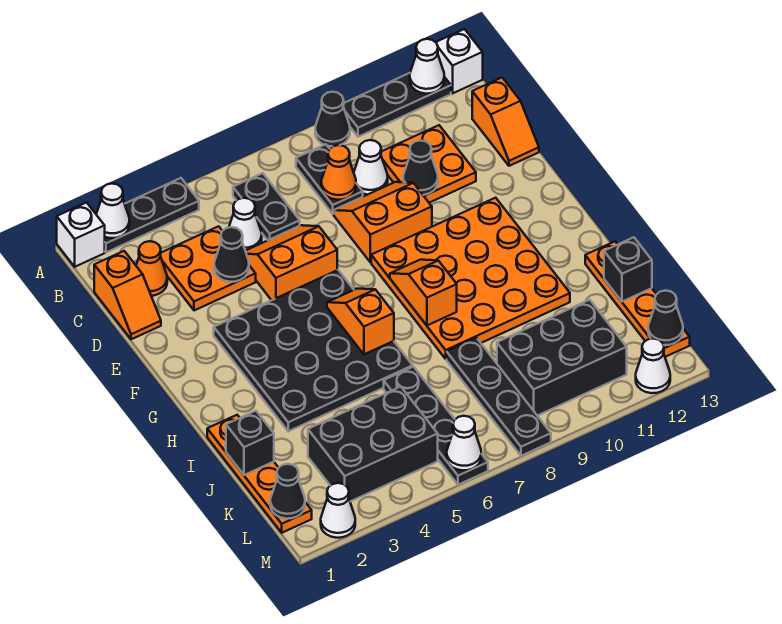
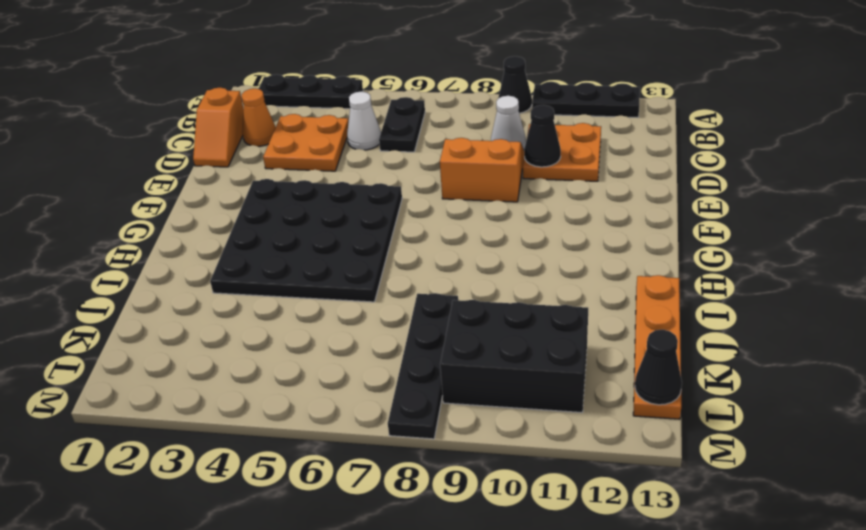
none -> white brick A1 level 1
none -> white brick A13 level 1
none -> black plate B8:C8 level 1
none -> orange slope C13:D13 level 1 top C

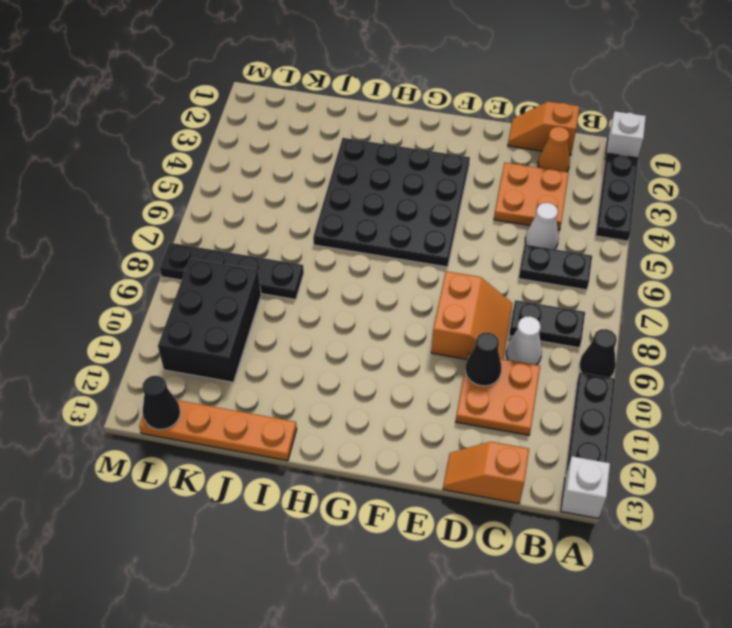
none -> orange slope D5:E6 level 1 top E
none -> orange plate F8:I11 level 1
none -> orange plate I1:L1 level 1
none -> black plate J6:M6 level 1

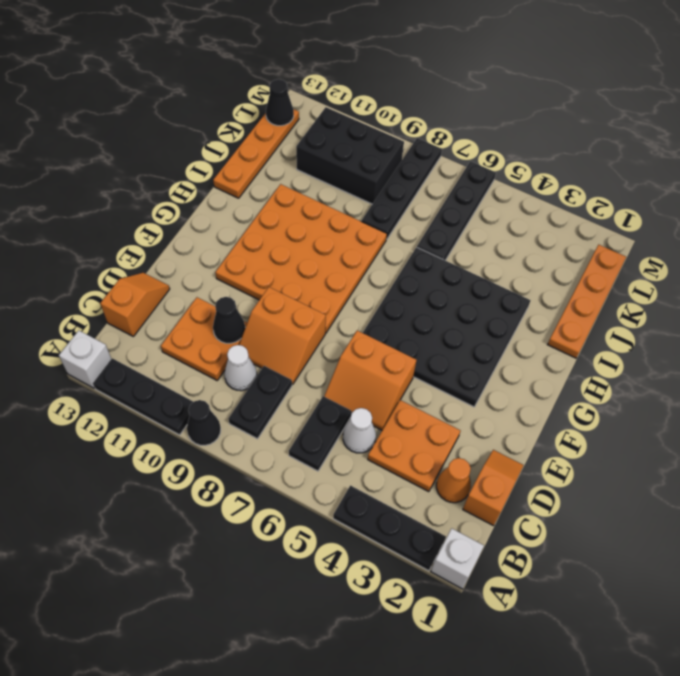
none -> black brick K3:L5 level 1
none -> white cone M2 level 1
none -> white cone M12 level 1
none -> white cone A2 level 2

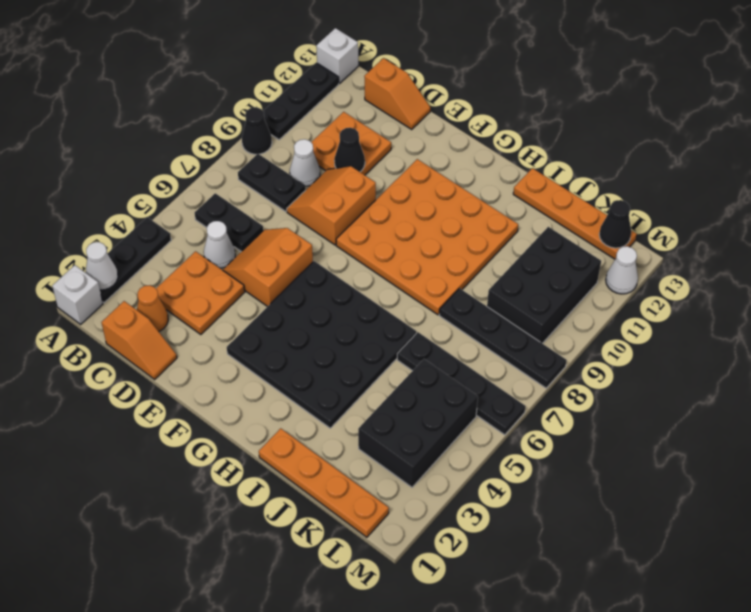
none -> white cone M2 level 1
none -> white cone A12 level 2
none -> orange cone C8 level 2
none -> black cone D4 level 2

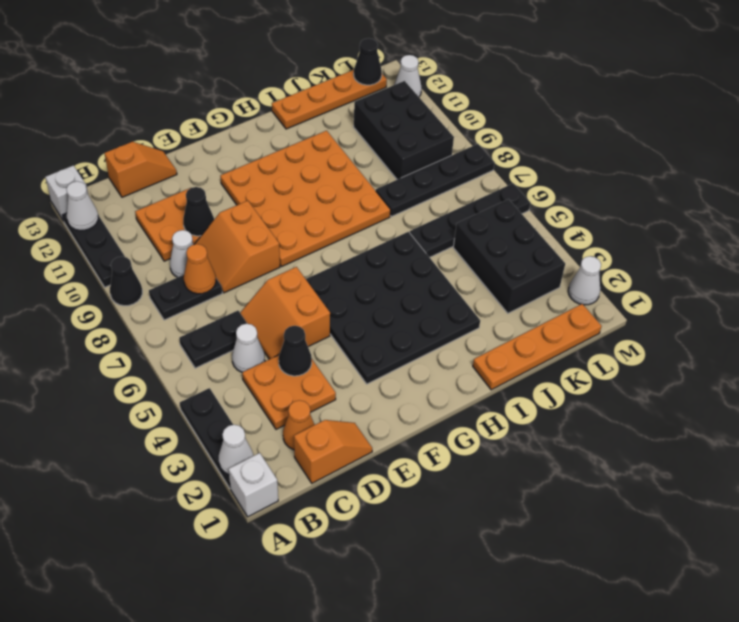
none -> orange slope G6:H6 level 2 top H
none -> orange slope G8:H8 level 2 top H
none -> black brick J1 level 2
none -> black brick J13 level 2

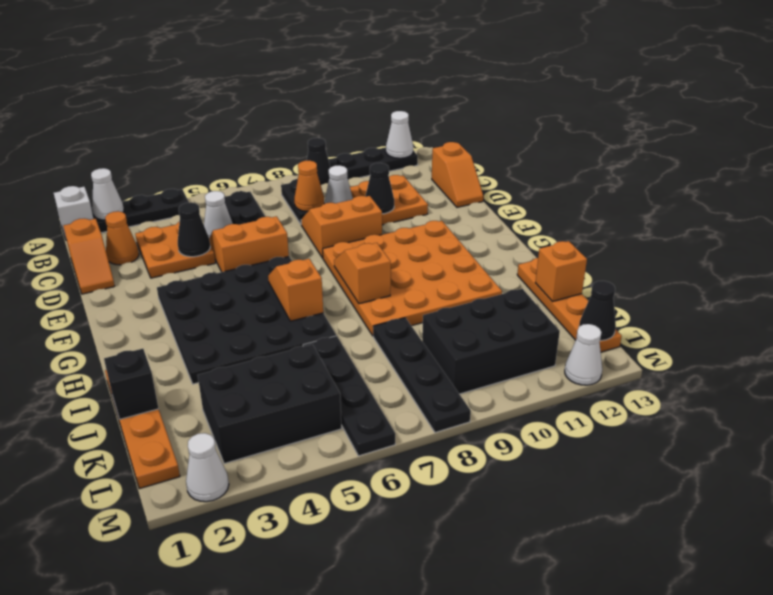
orange brick J13 level 2 -> black brick J13 level 2
none -> white brick A13 level 1
none -> black cone L1 level 2
none -> white cone M6 level 2

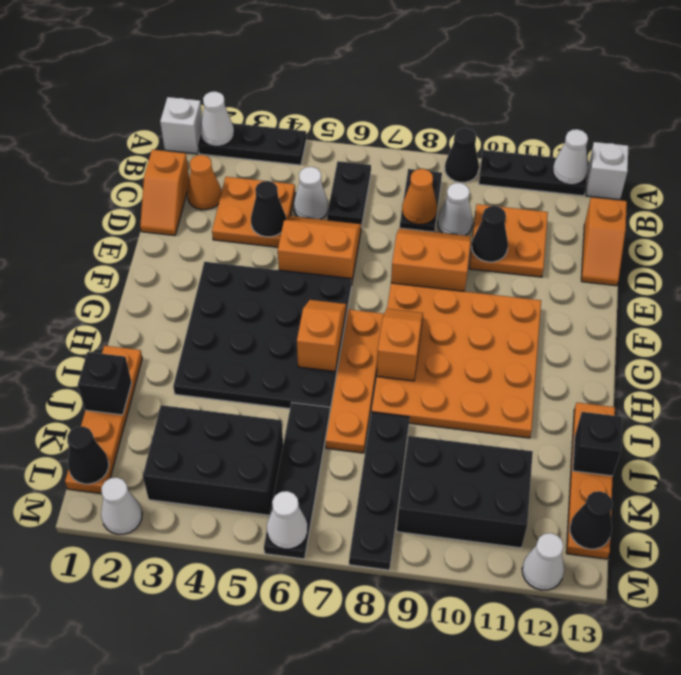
orange plate G7:J7 level 1 -> none

